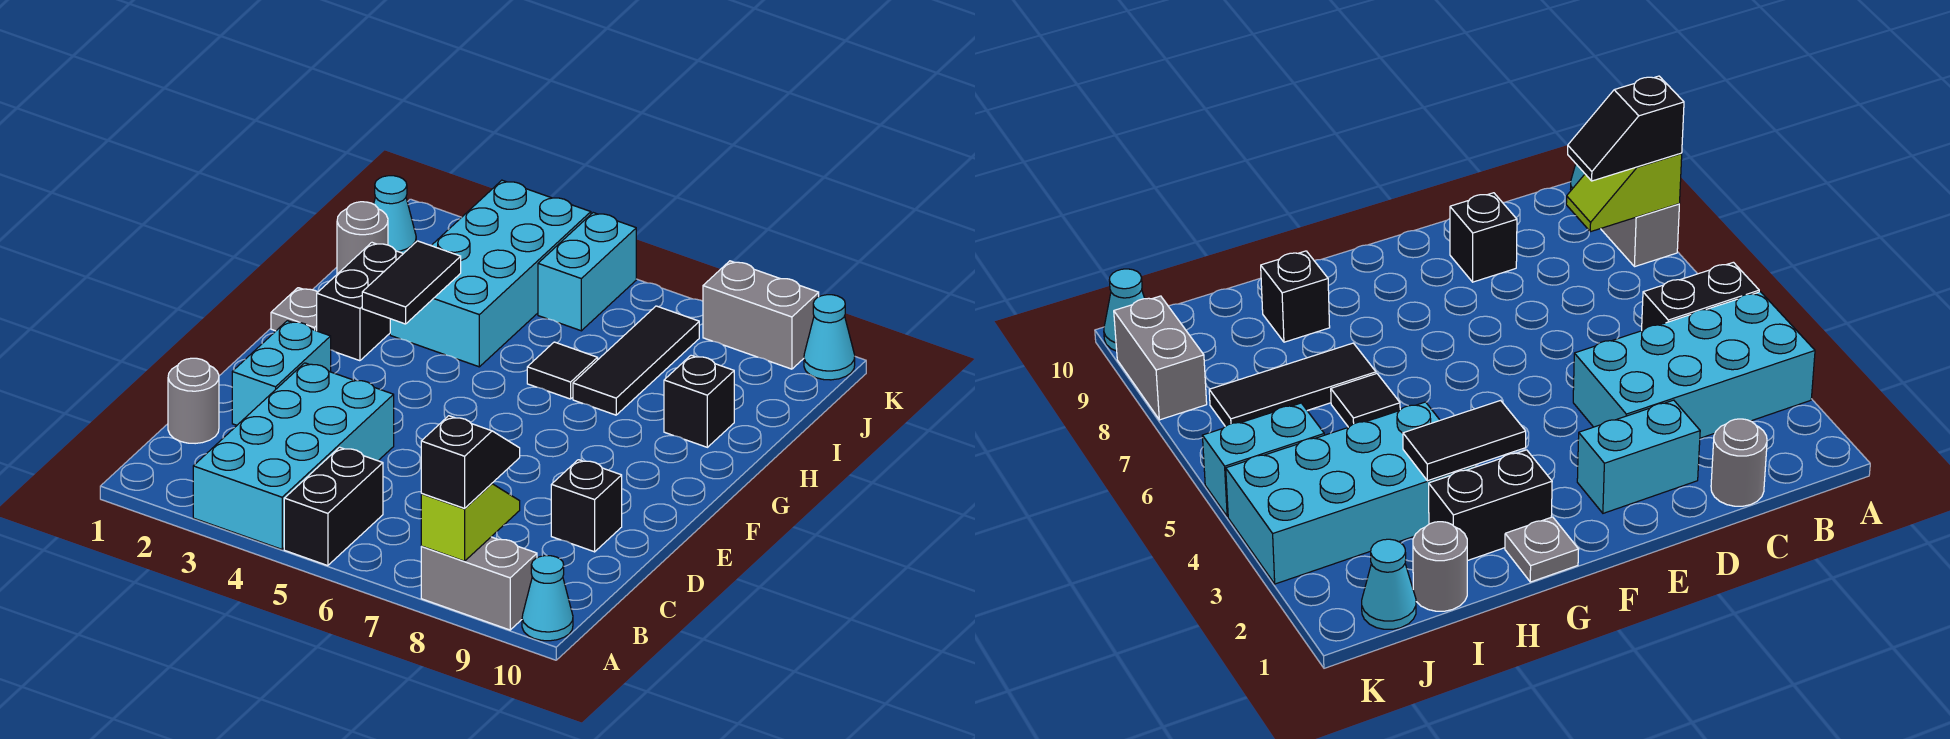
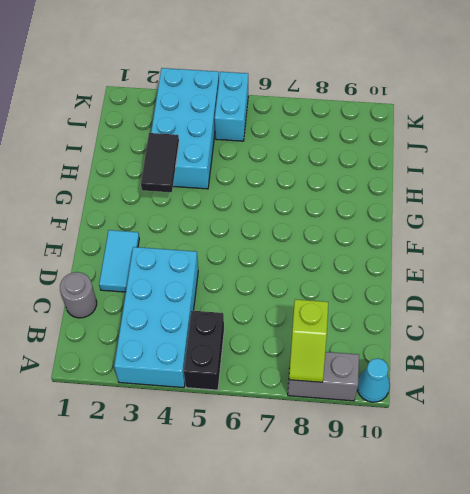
lime slope A8:B8 level 2 top B -> lime slope A8:B8 level 2 top A
cyan tile D2:E2 level 1 -> cyan brick D2:E2 level 1
none -> black brick D9 level 1
none -> grey plate G1 level 1
none -> black brick G2:H2 level 1

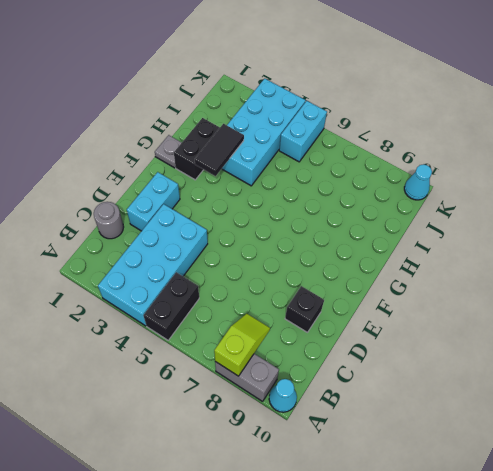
none -> black tile H6 level 1
none -> black tile H7:J7 level 1
none -> black brick H9 level 1

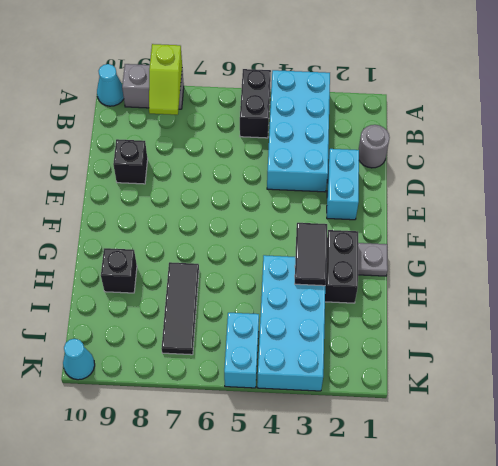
none -> black tile H6 level 1
none -> grey round brick I1 level 1
none -> cyan cone J1 level 1

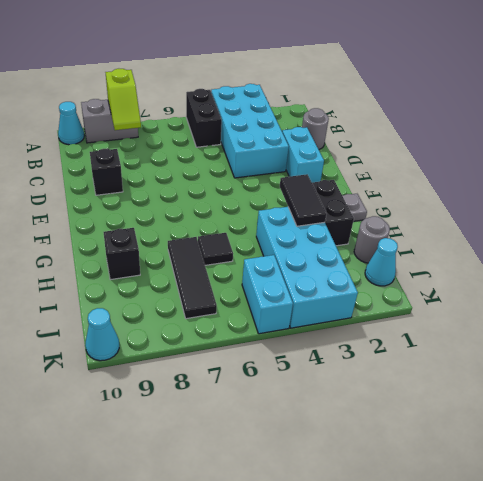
none -> grey brick K8:K9 level 1
none -> black slope A8:B8 level 3 top A

